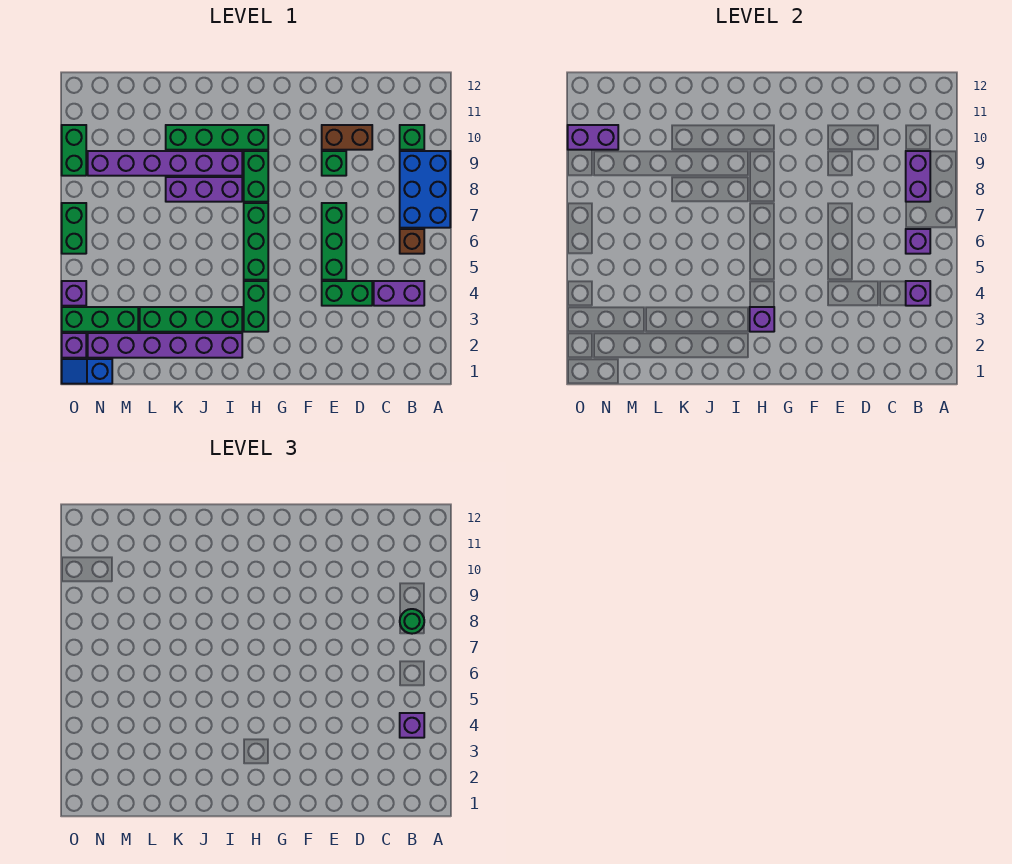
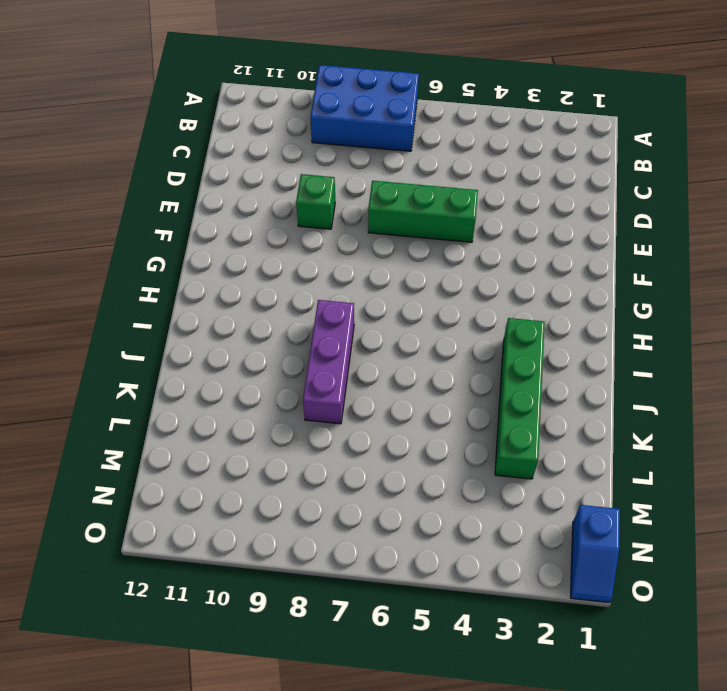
none -> purple brick B4:C4 level 1
none -> brown brick B6 level 1
none -> green brick B10 level 1

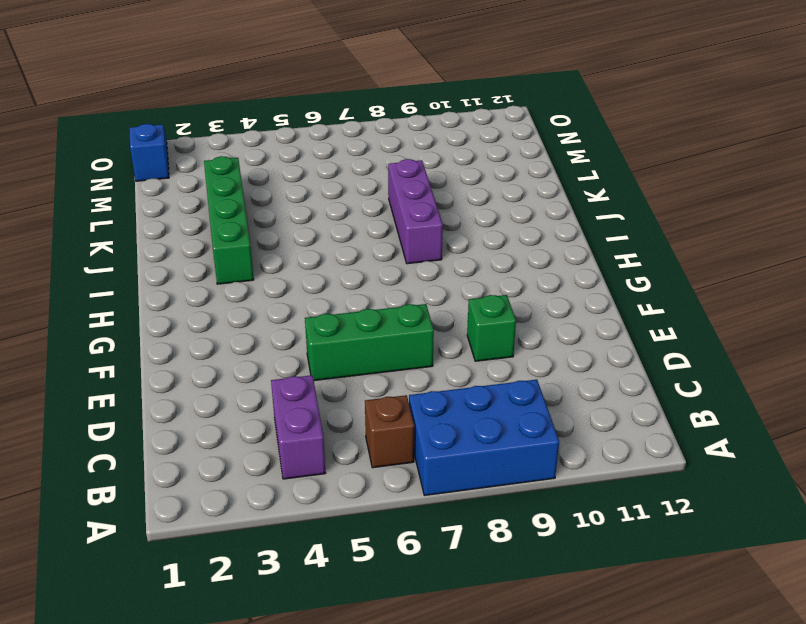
none -> green brick B10 level 1
none -> green brick D4:E4 level 1
none -> brown brick D10:E10 level 1

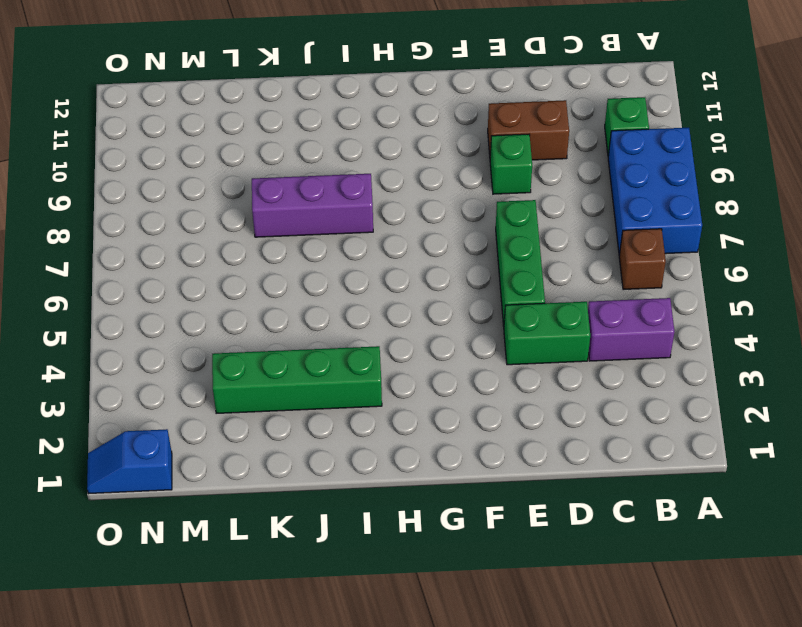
none -> green brick H3:H4 level 1
none -> green brick H5:H7 level 1
none -> green brick H8:H9 level 1

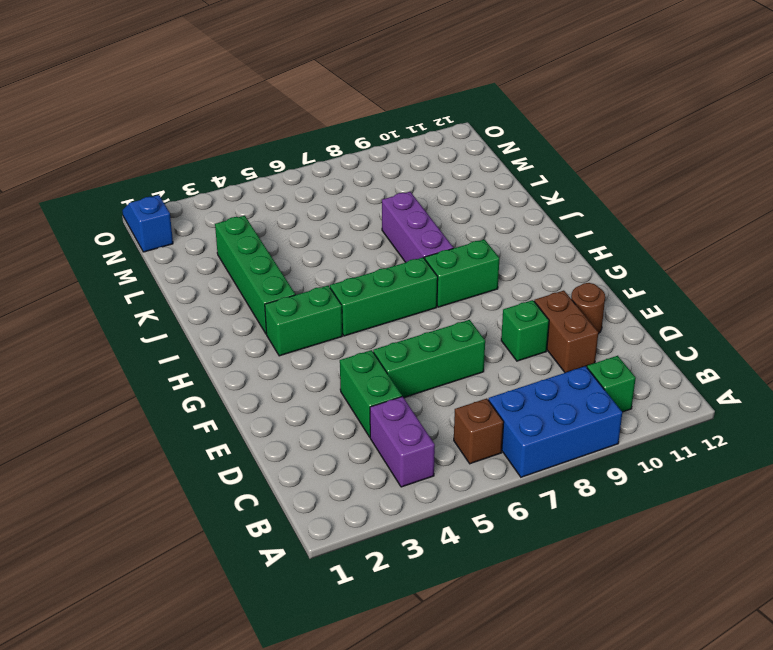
brown round brick E11 level 1 -> none
none -> green brick H10:K10 level 1
none -> purple brick I2:N2 level 1
none -> purple brick I9:N9 level 1

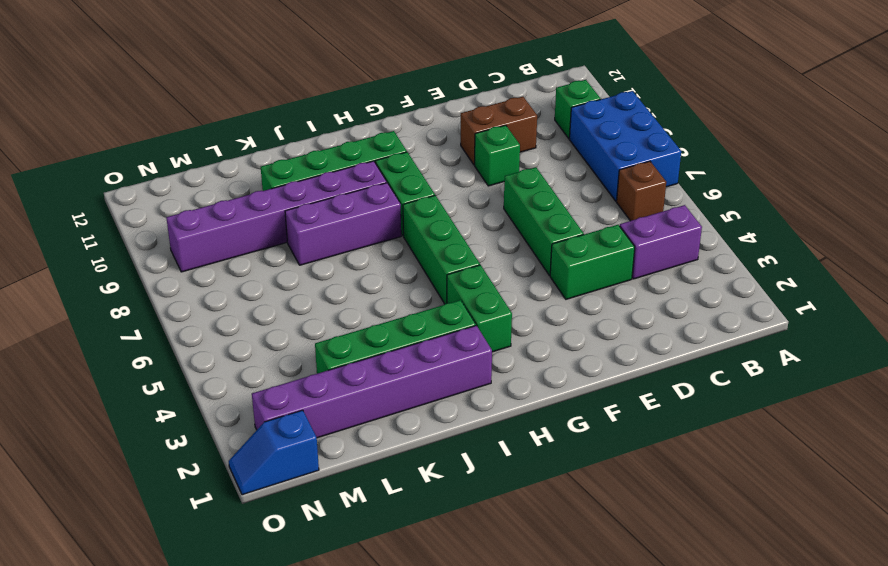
none -> green brick M3:O3 level 1
none -> purple brick O2 level 1
none -> purple brick O4 level 1

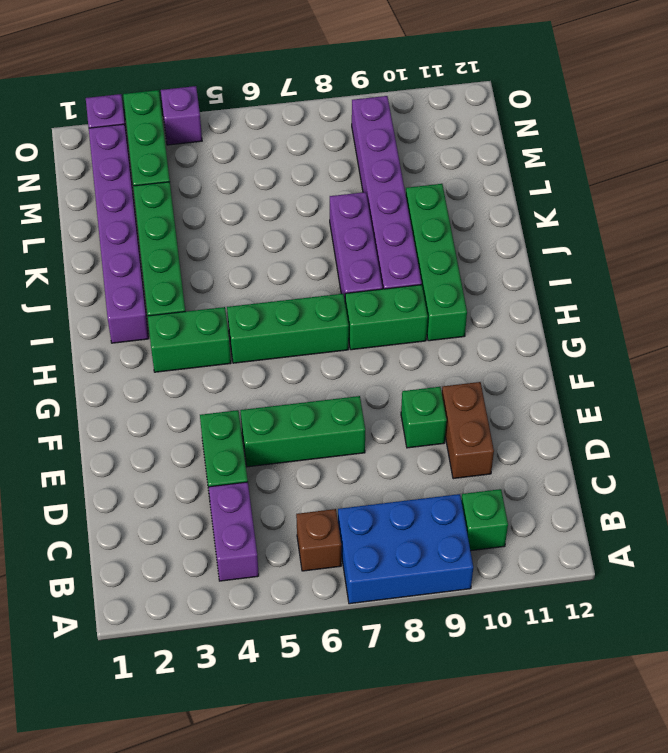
none -> blue slope N1:O1 level 1 top N
none -> green brick O6:O7 level 1
none -> green brick O9:O10 level 1

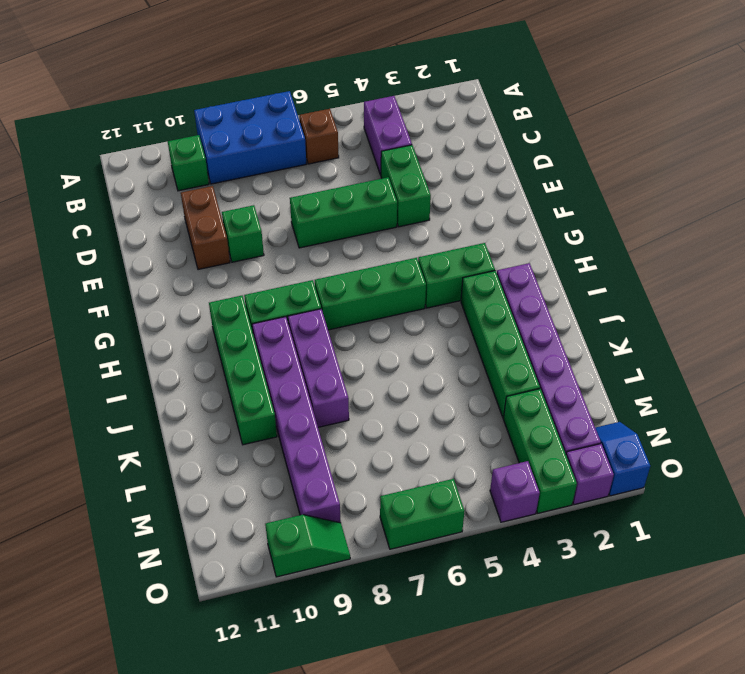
blue slope N1:O1 level 1 top O -> blue slope N1:O1 level 1 top N
green slope O9:O10 level 1 top 10 -> green brick O9:O10 level 1
none -> purple brick B4 level 2
none -> purple brick B6 level 2
none -> purple brick B8:B9 level 2

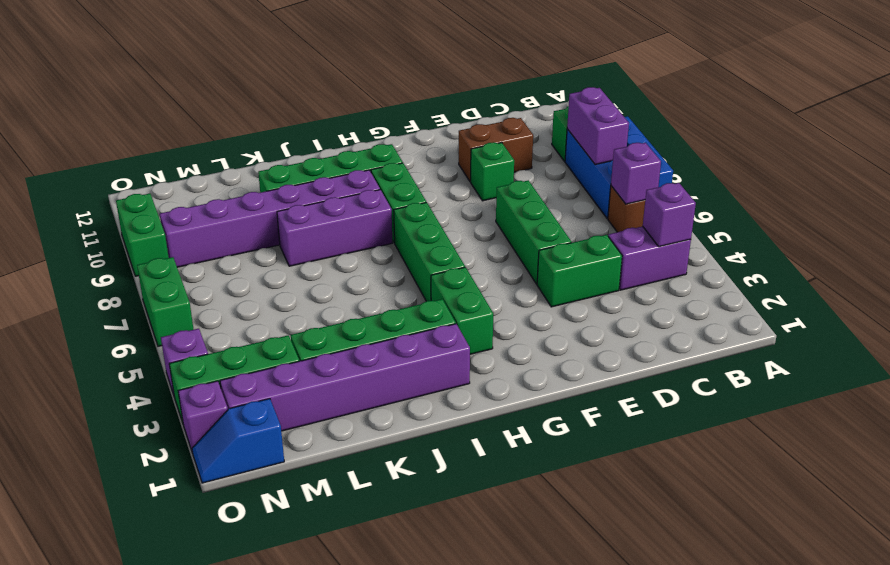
none -> purple brick H3 level 2
none -> purple brick N10:O10 level 2
none -> purple brick B4 level 3

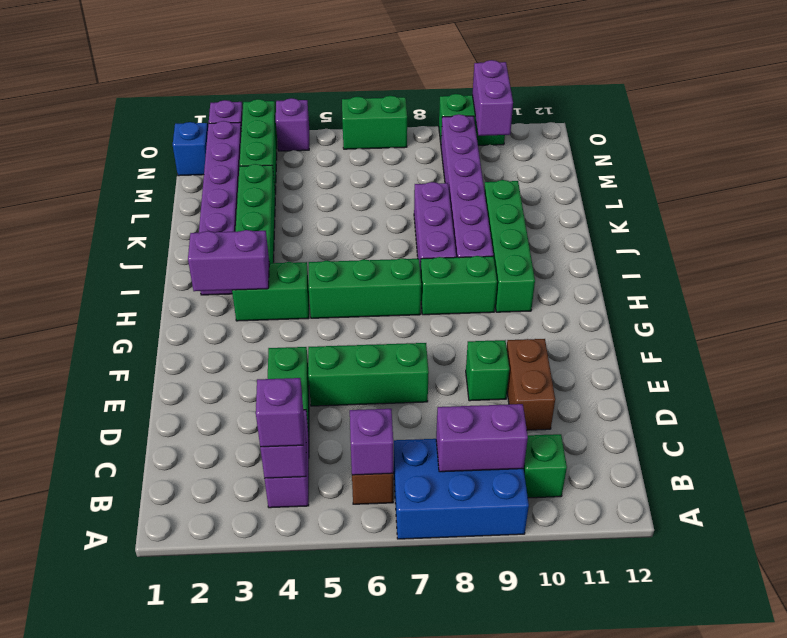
purple brick H2:H3 level 2 -> purple brick H3 level 2
none -> green round brick B8 level 3

